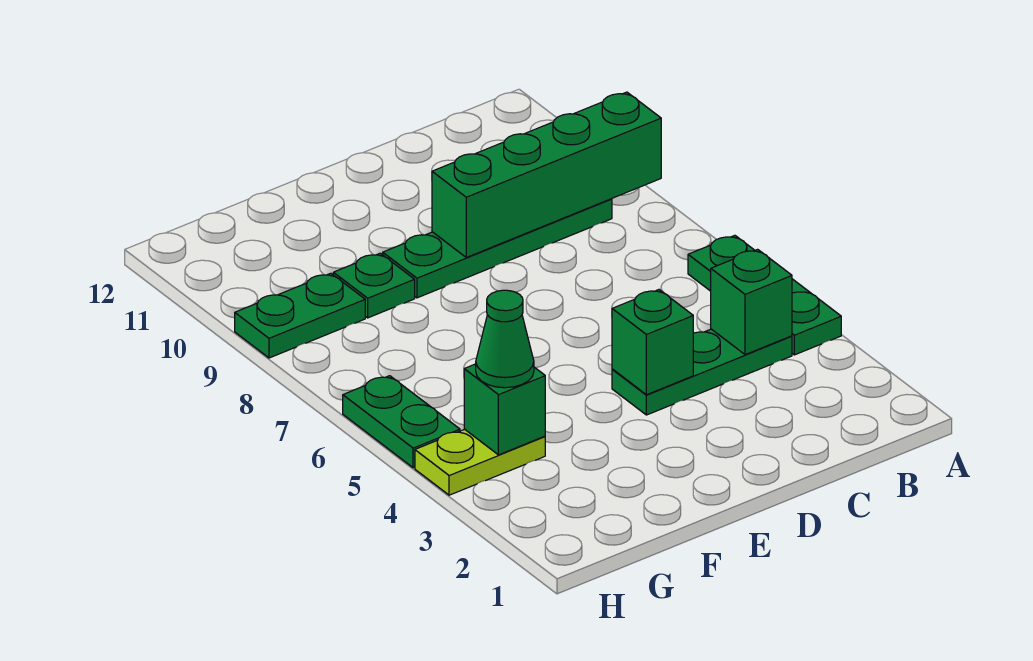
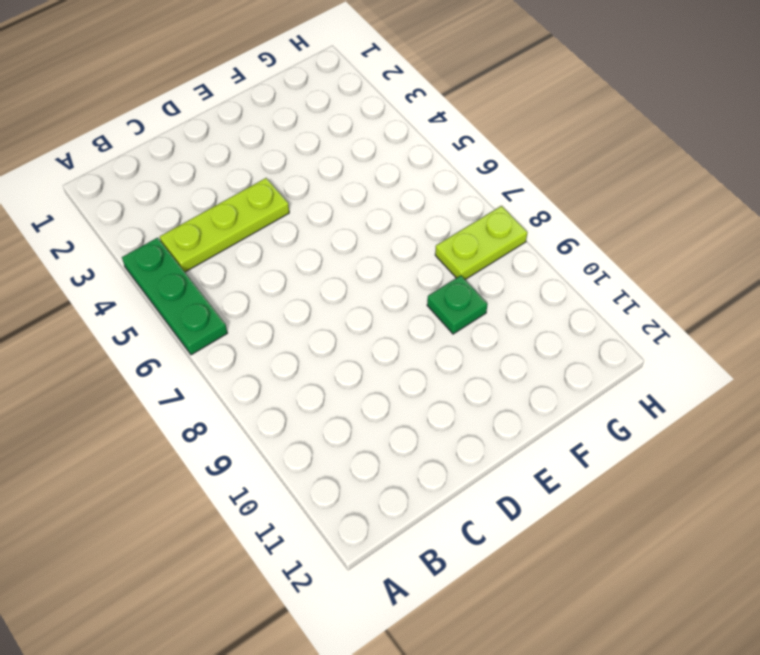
lime plate B4:D4 level 1 -> green plate B4:D4 level 1
lime plate G8:H8 level 1 -> lime plate G4:H4 level 1
none -> green plate B9:E9 level 1
none -> green plate G9:H9 level 1
none -> green plate H5:H6 level 1

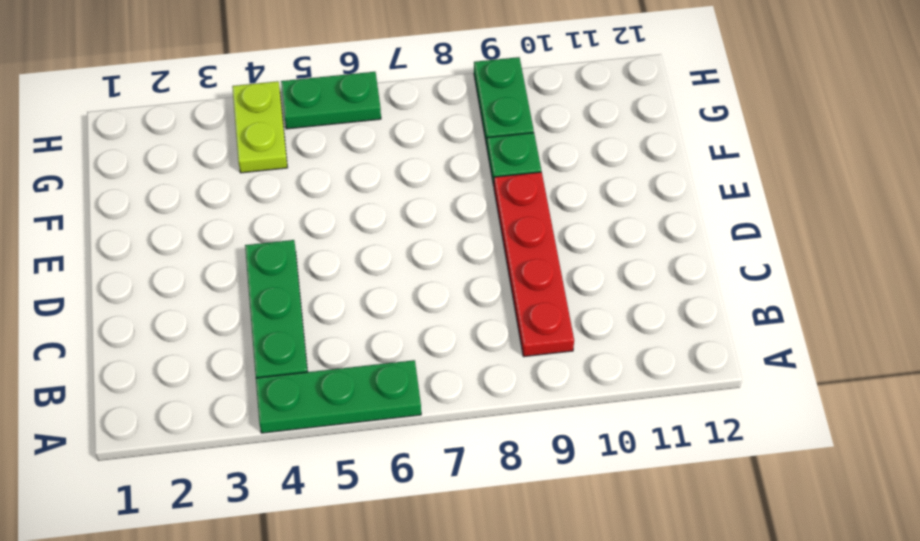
red plate B9:E9 level 1 -> green plate B9:E9 level 1
none -> green brick A9:D9 level 2
none -> green brick B4 level 2
none -> green brick D4 level 2

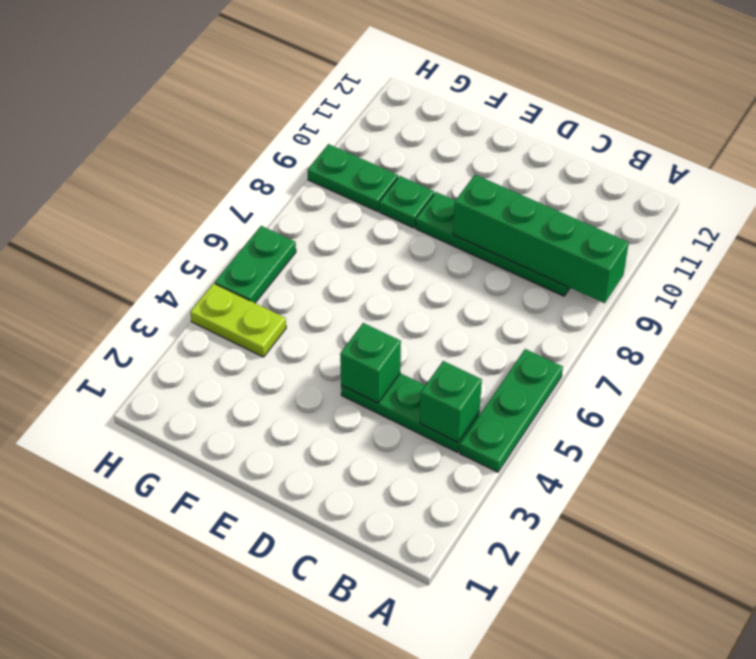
none -> green brick G4 level 2
none -> green cone G4 level 3

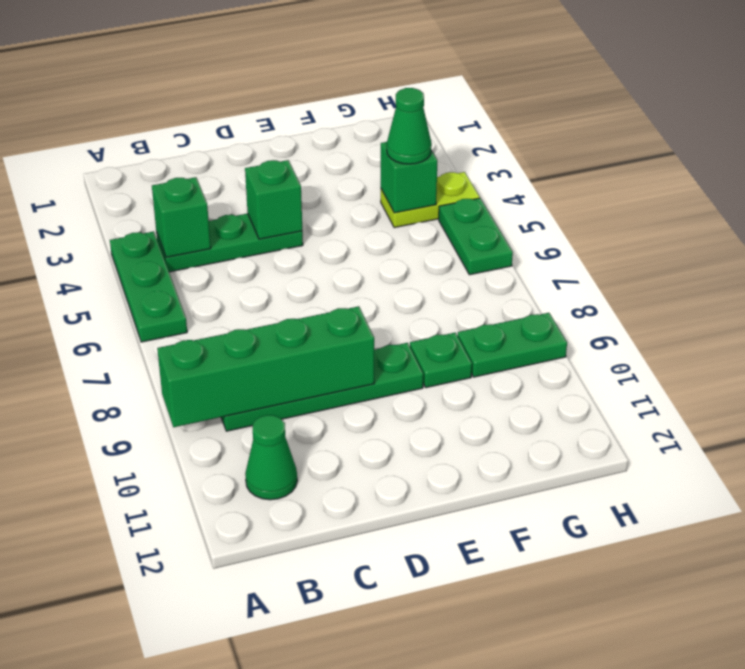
green cone B11 level 1 -> none

